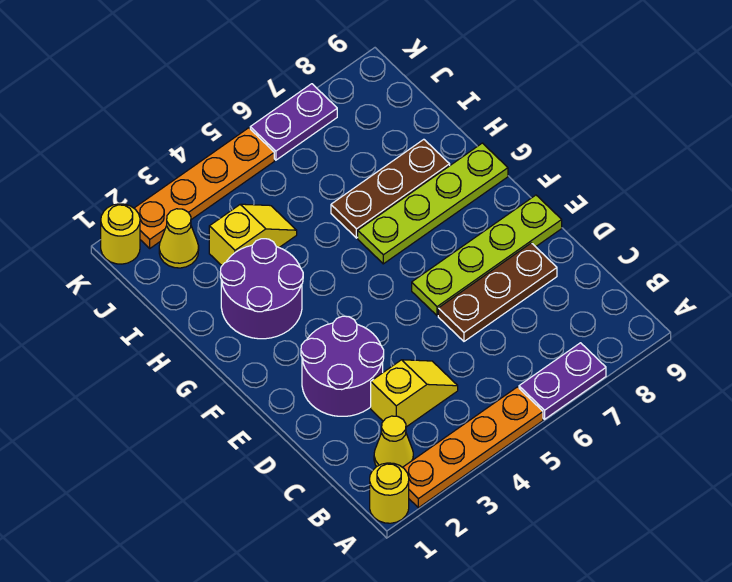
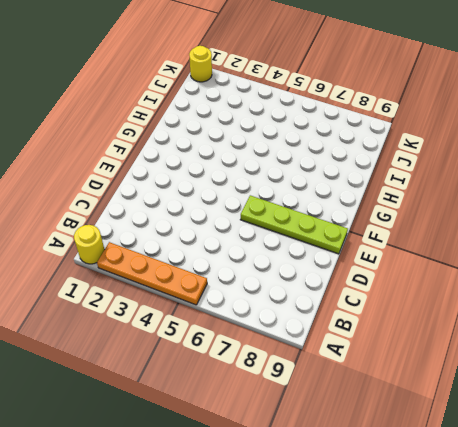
none -> purple plate A6:A7 level 1
none -> yellow cone B2 level 1
none -> yellow slope C3:C4 level 1 top 3

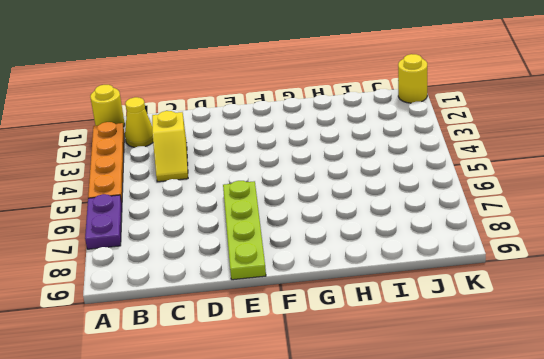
none -> purple round brick D2:E3 level 1
none -> brown plate D6:D8 level 1
none -> purple round brick G2:H3 level 1

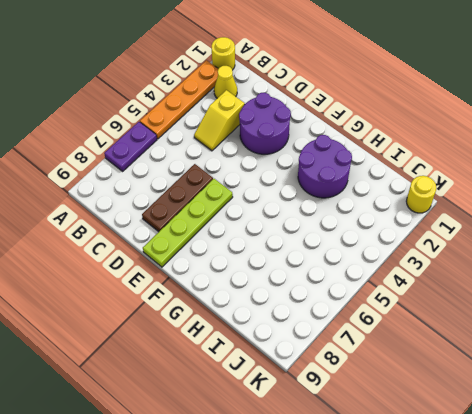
none -> lime plate G6:G9 level 1
none -> brown plate H6:H8 level 1
none -> yellow slope I3:I4 level 1 top 3

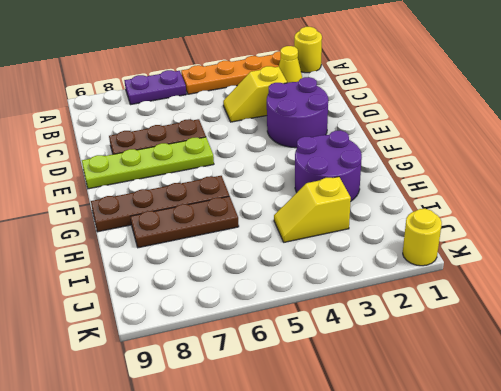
brown plate G6:G9 level 1 -> lime plate G6:G9 level 1
none -> yellow cone J2 level 1
none -> orange plate K2:K5 level 1
none -> purple plate K6:K7 level 1

